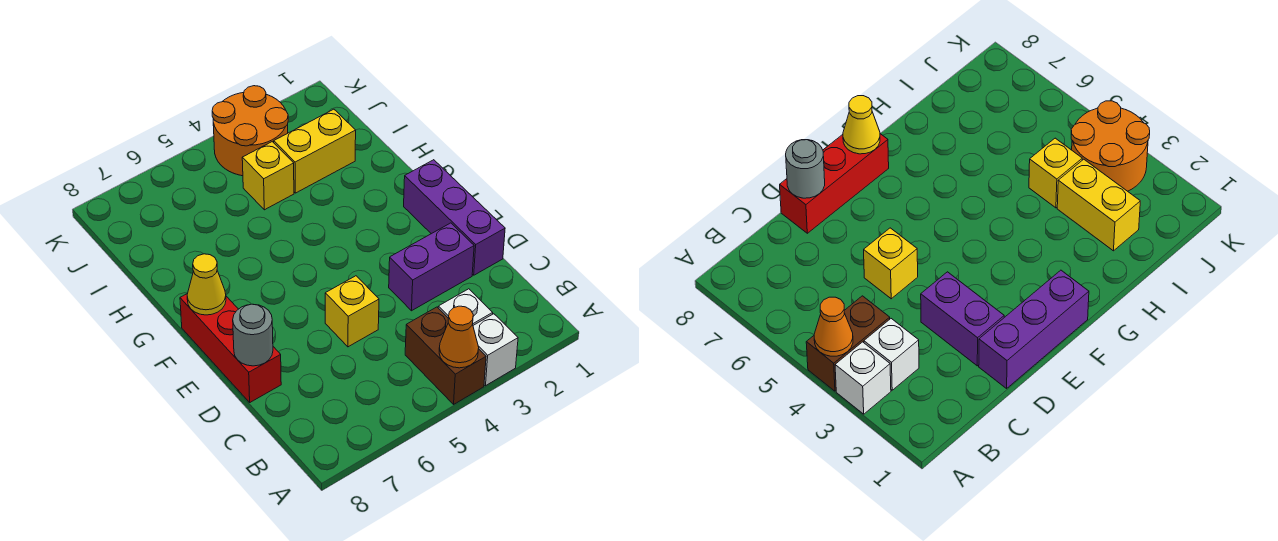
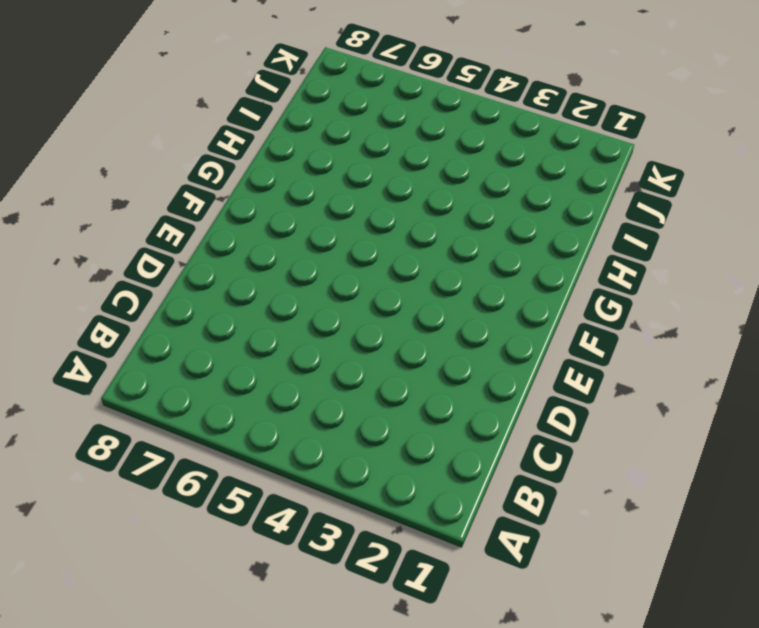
none -> white brick A3 level 1
none -> brown brick A4:B4 level 1
none -> white brick B3 level 1

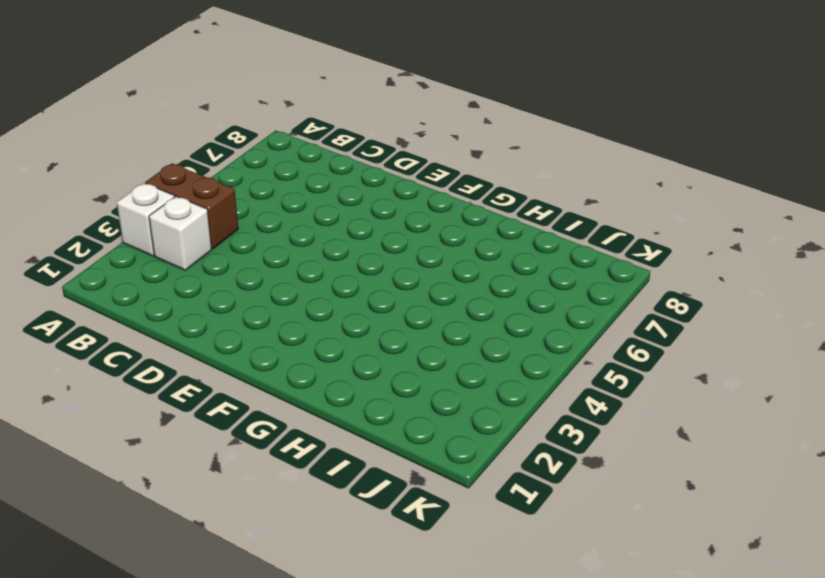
none -> purple brick D1:F1 level 1
none -> purple brick D2:D3 level 1
none -> yellow brick D5 level 1

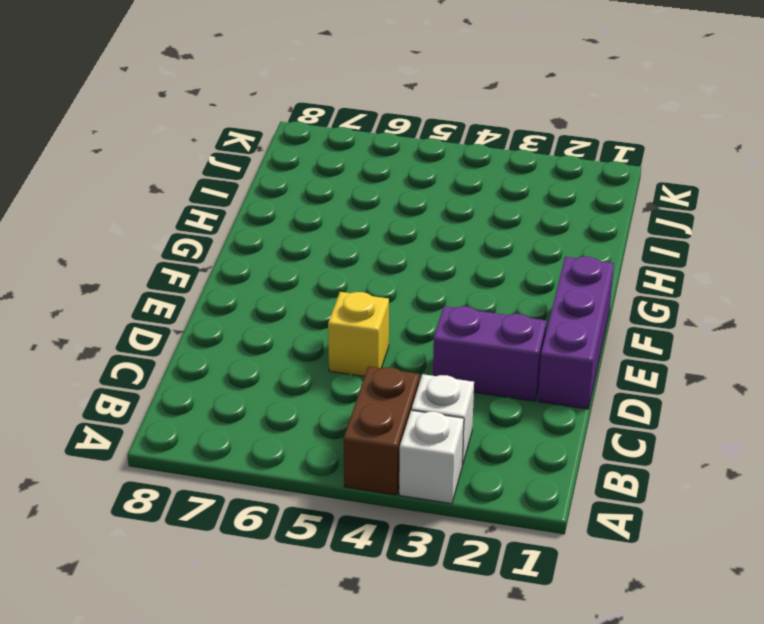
none -> red brick D8:F8 level 1
none -> yellow brick I2:I3 level 1
none -> yellow brick I4 level 1

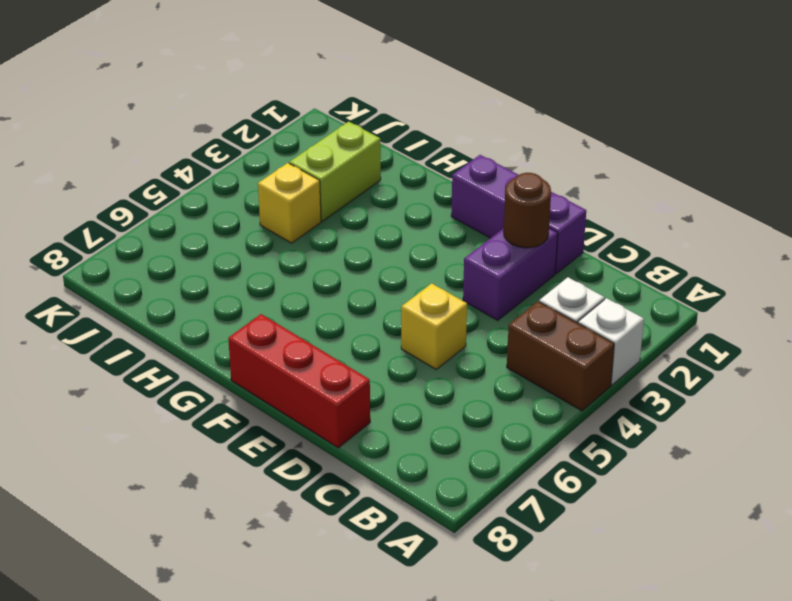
brown round brick D2 level 2 -> none
lime brick I2:I3 level 1 -> yellow brick I2:I3 level 1
none -> orange round brick J3:K4 level 1
none -> orange cone A4 level 2
none -> grey round brick D8 level 2

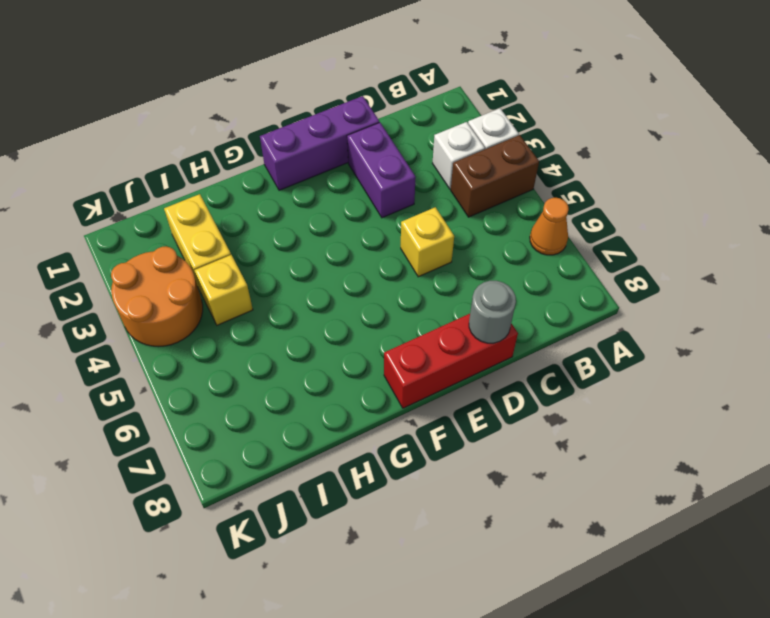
orange cone A6 level 1 -> orange cone A4 level 2
none -> yellow cone F8 level 2

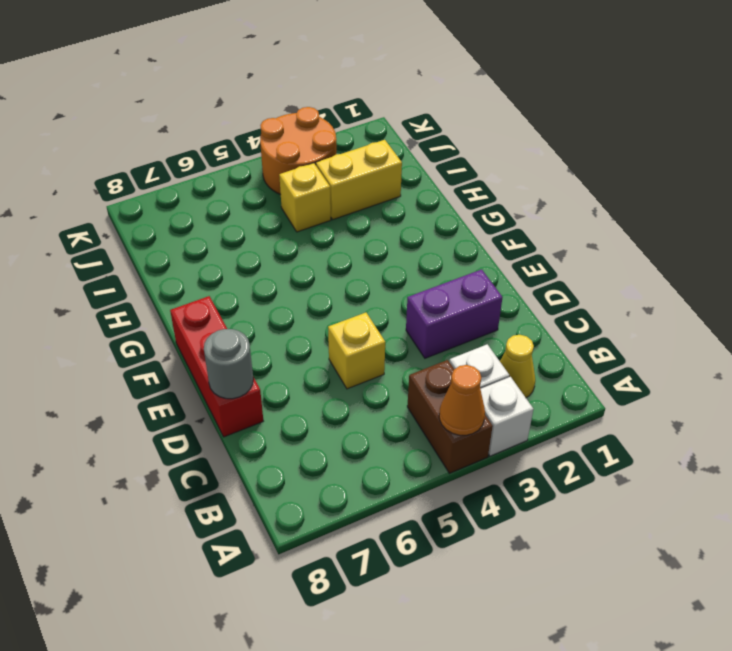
yellow cone B2 level 1 -> yellow cone F8 level 2
none -> purple brick D1:F1 level 1

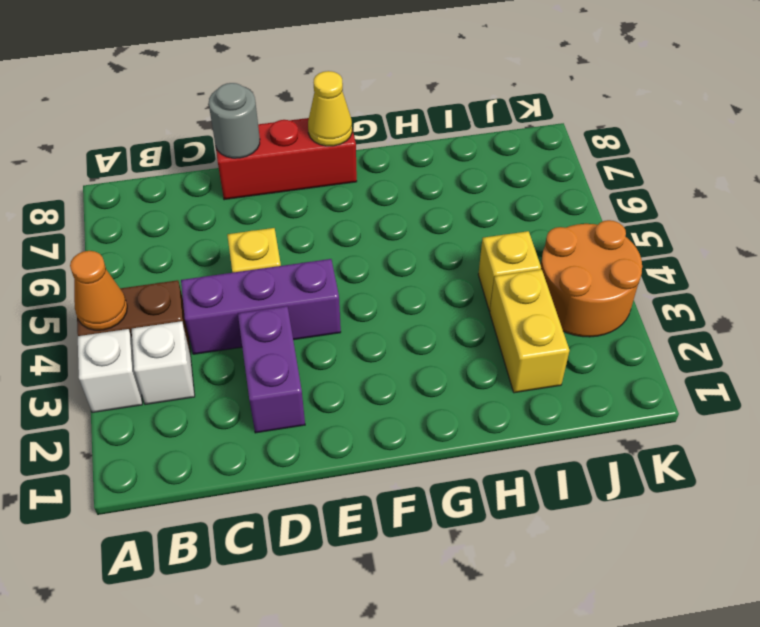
purple brick C4:E4 level 1 -> purple brick D1:F1 level 1

